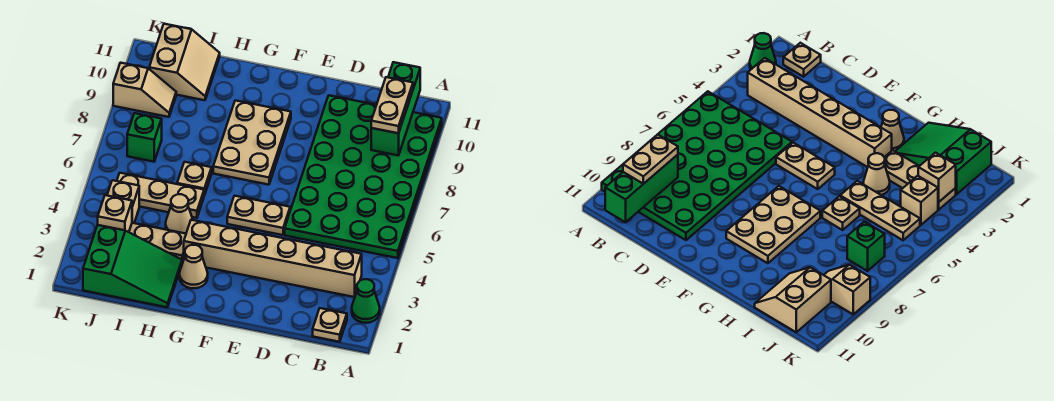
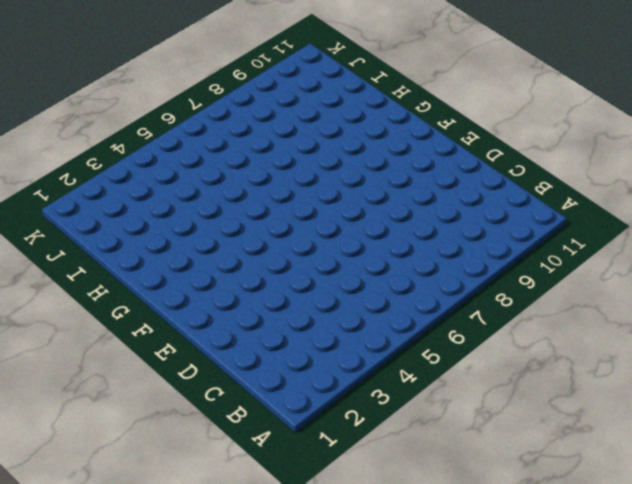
none -> green cone A2 level 1
none -> green plate A5:D10 level 1
none -> tan plate B1 level 1

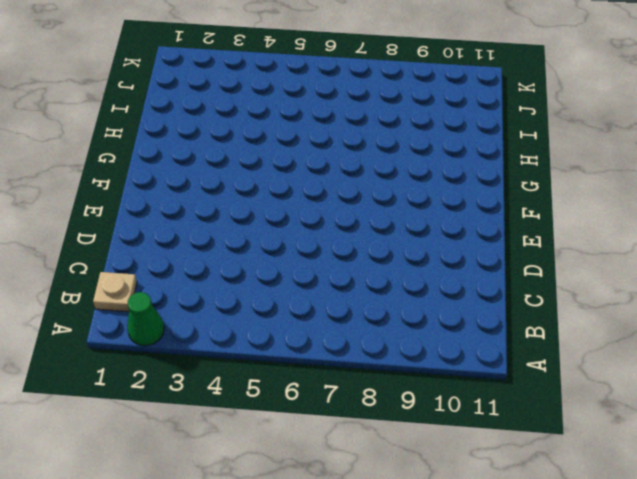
none -> green plate A5:D10 level 1
none -> tan brick B3:G3 level 1
none -> tan plate E5:F5 level 1

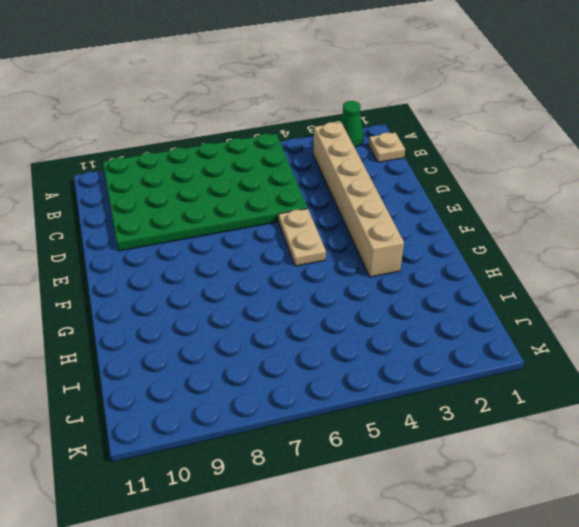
none -> tan plate F7:G9 level 1
none -> tan cone G2 level 1
none -> green slope H1:J2 level 1 top J

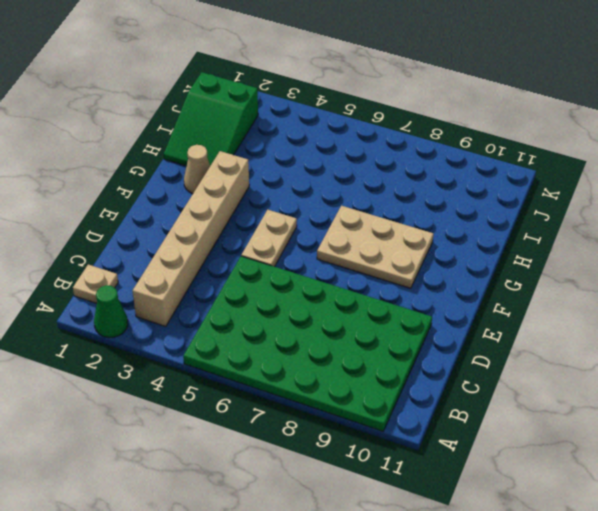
none -> tan plate H3:J3 level 1
none -> tan cone H4 level 1
none -> tan plate H5:J5 level 1

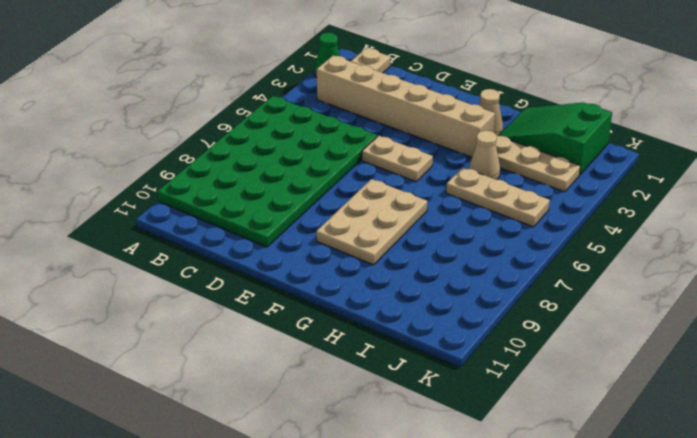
none -> tan plate H6 level 1
none -> tan slope I10:J11 level 1 top J
none -> tan brick J4 level 1

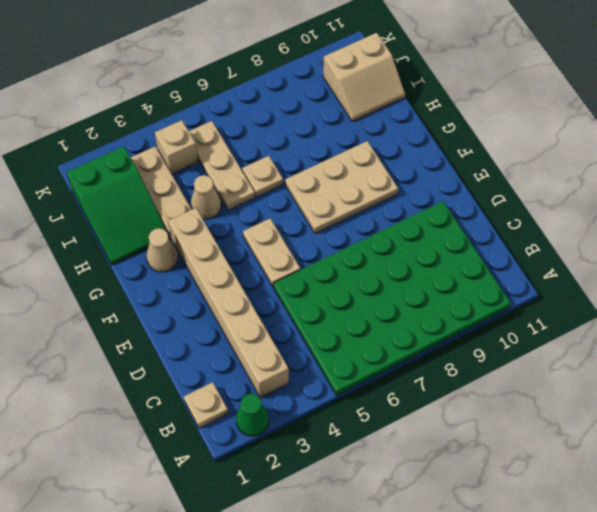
none -> green brick J7 level 1
none -> tan slope J9:K9 level 1 top K
none -> green brick B9:B11 level 2

